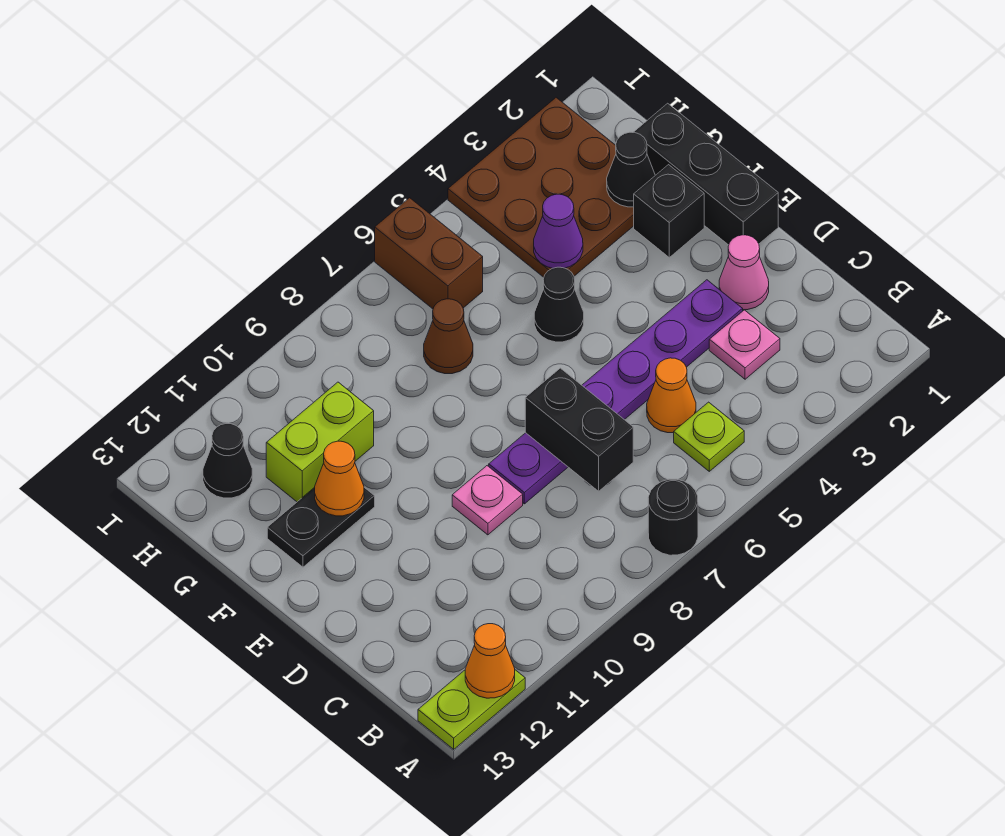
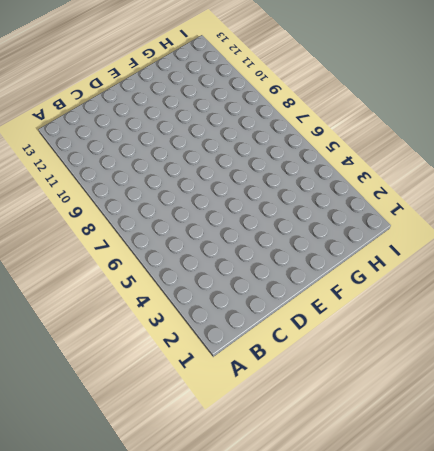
none -> black round brick A7 level 1
none -> lime plate A12:A13 level 1
none -> lime plate B5 level 1

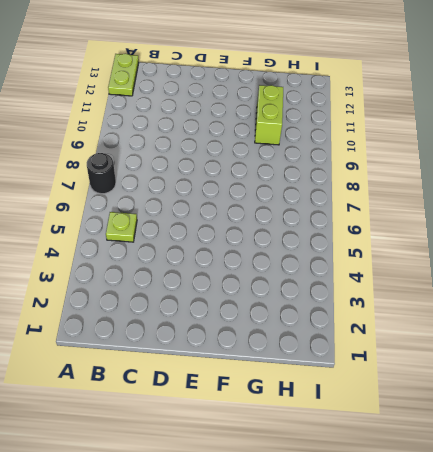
none -> pink plate C3 level 1
none -> orange cone C5 level 1
none -> pink cone D2 level 1

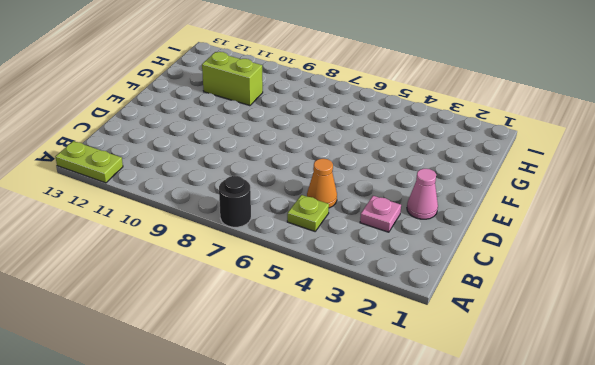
none -> purple plate D3:D8 level 1
none -> pink plate D9 level 1
none -> black brick E1:G1 level 1

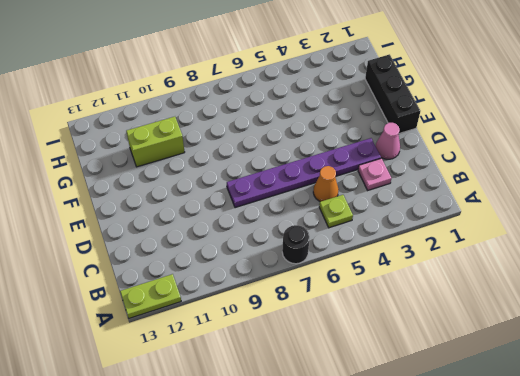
none -> pink plate D9 level 1
none -> black brick F2 level 1
none -> black cone F5 level 1

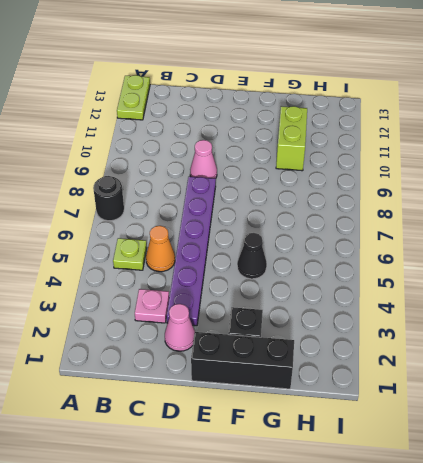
pink cone D9 level 1 -> pink plate D9 level 1
none -> black plate F11:F12 level 1
none -> brown plate G2:I4 level 1
none -> brown cone G7 level 1

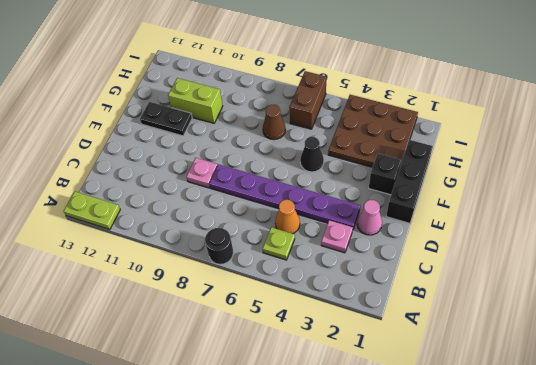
none -> black cone H12 level 1
none -> orange cone A12 level 2
none -> black brick C7:D7 level 2

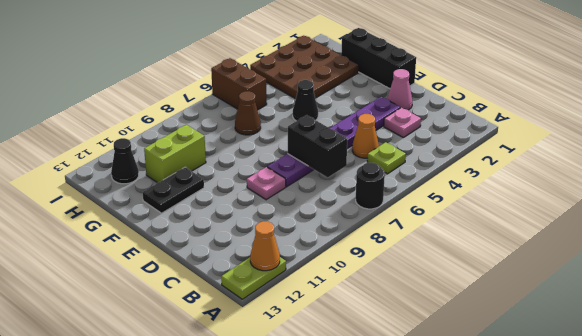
none -> black brick F2 level 1
none -> orange cone F11 level 2
none -> black cone G2 level 2

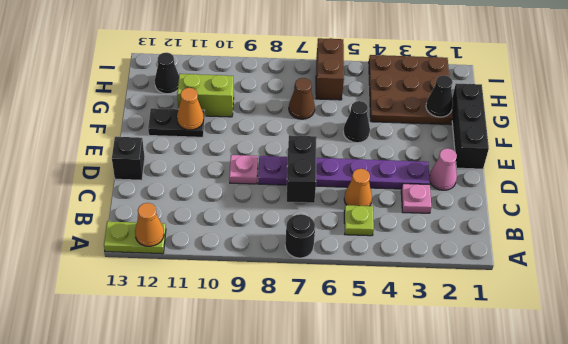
black brick D13 level 1 -> black brick F2 level 1
none -> purple cone G4 level 2

